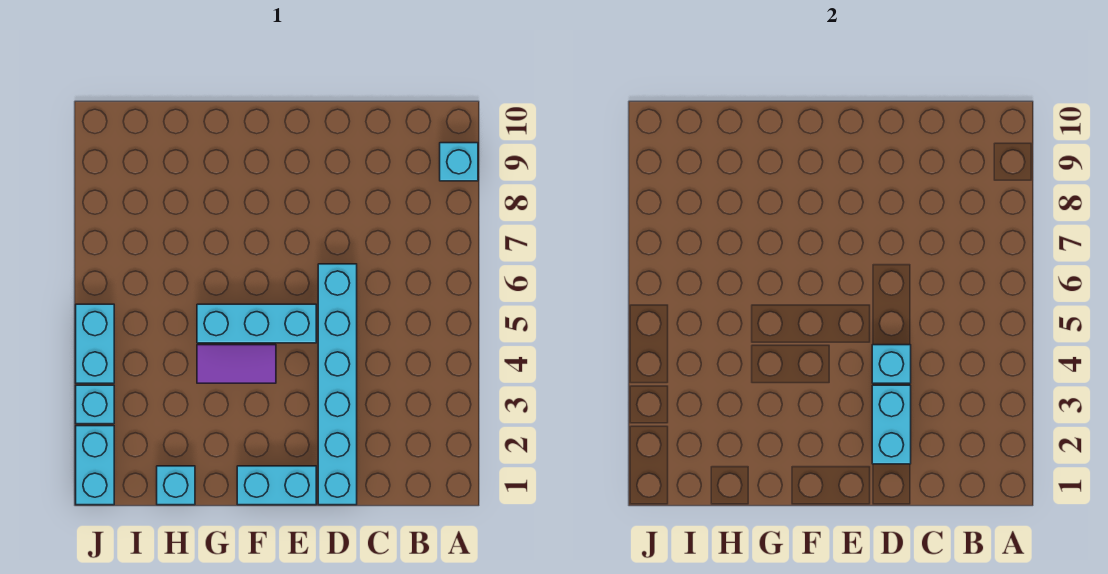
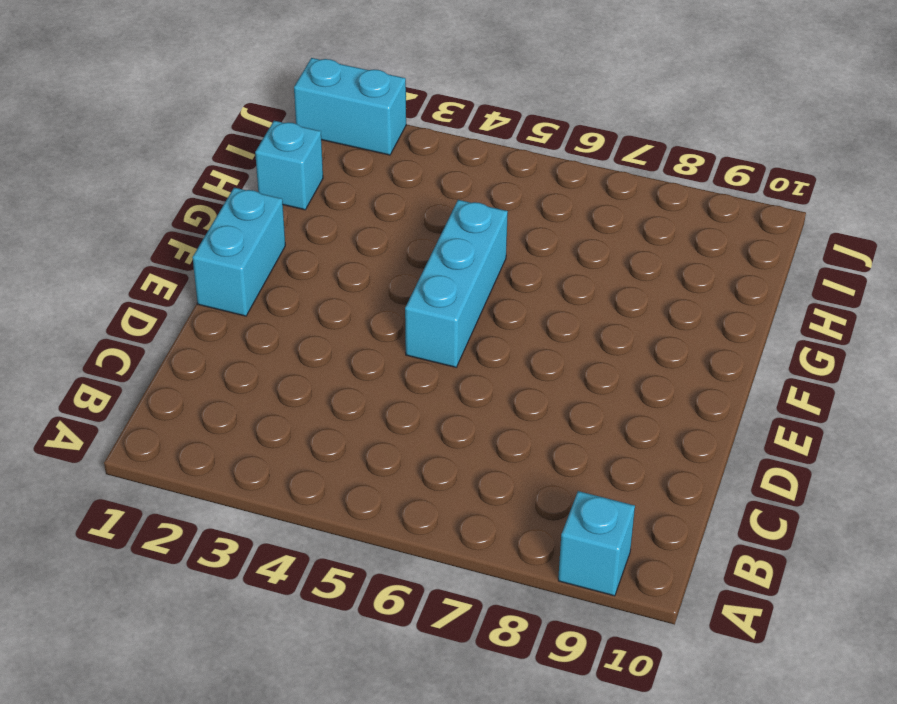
none -> cyan brick D1:D6 level 1
none -> purple tile F4:G4 level 1

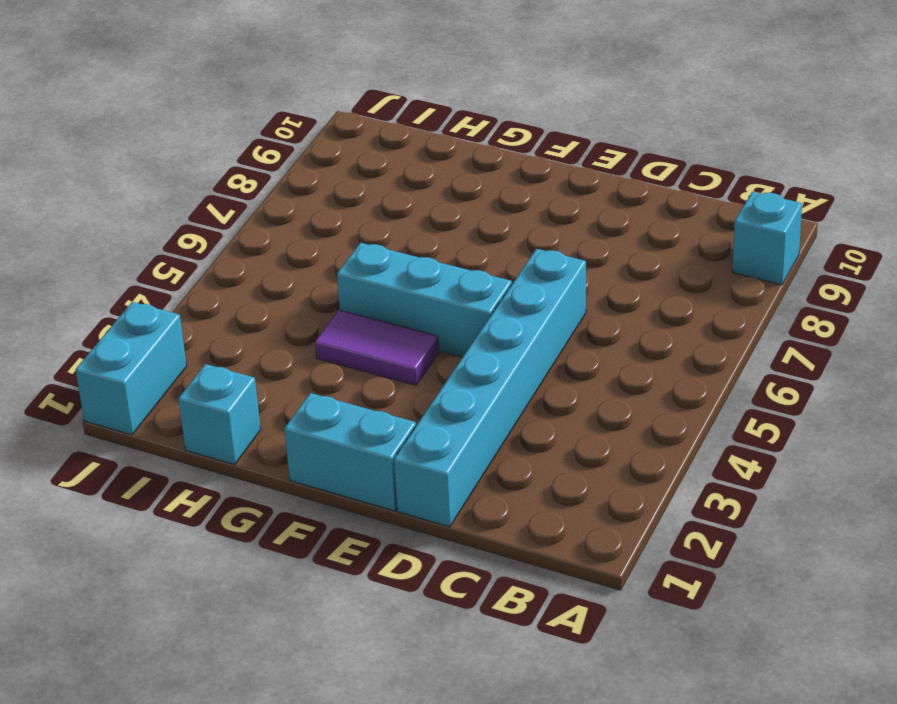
none -> cyan brick J3 level 1
none -> cyan brick J4:J5 level 1

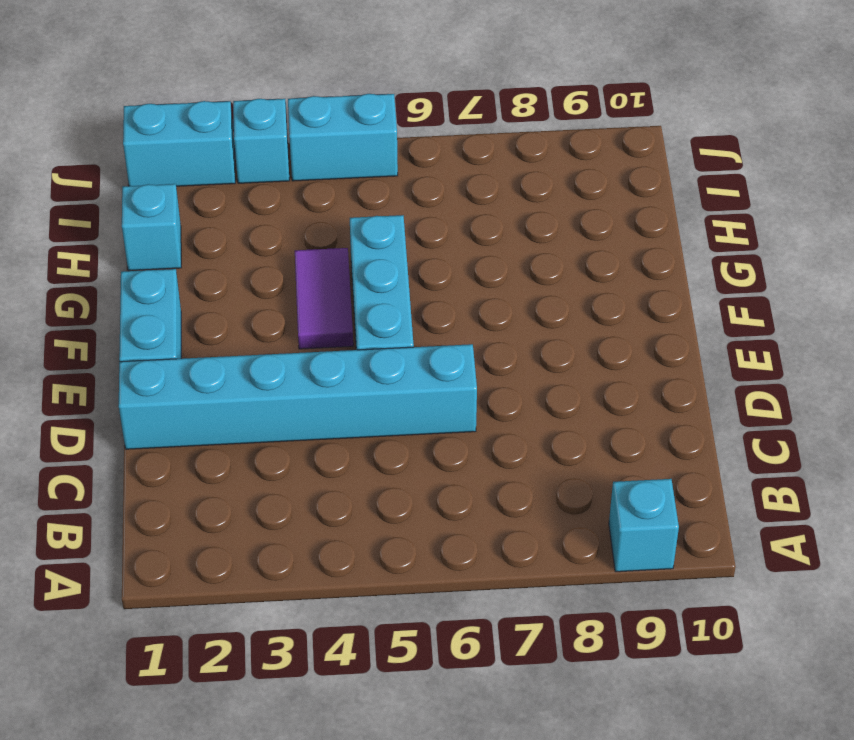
none -> cyan brick D2:D3 level 2
none -> cyan brick D4 level 2

